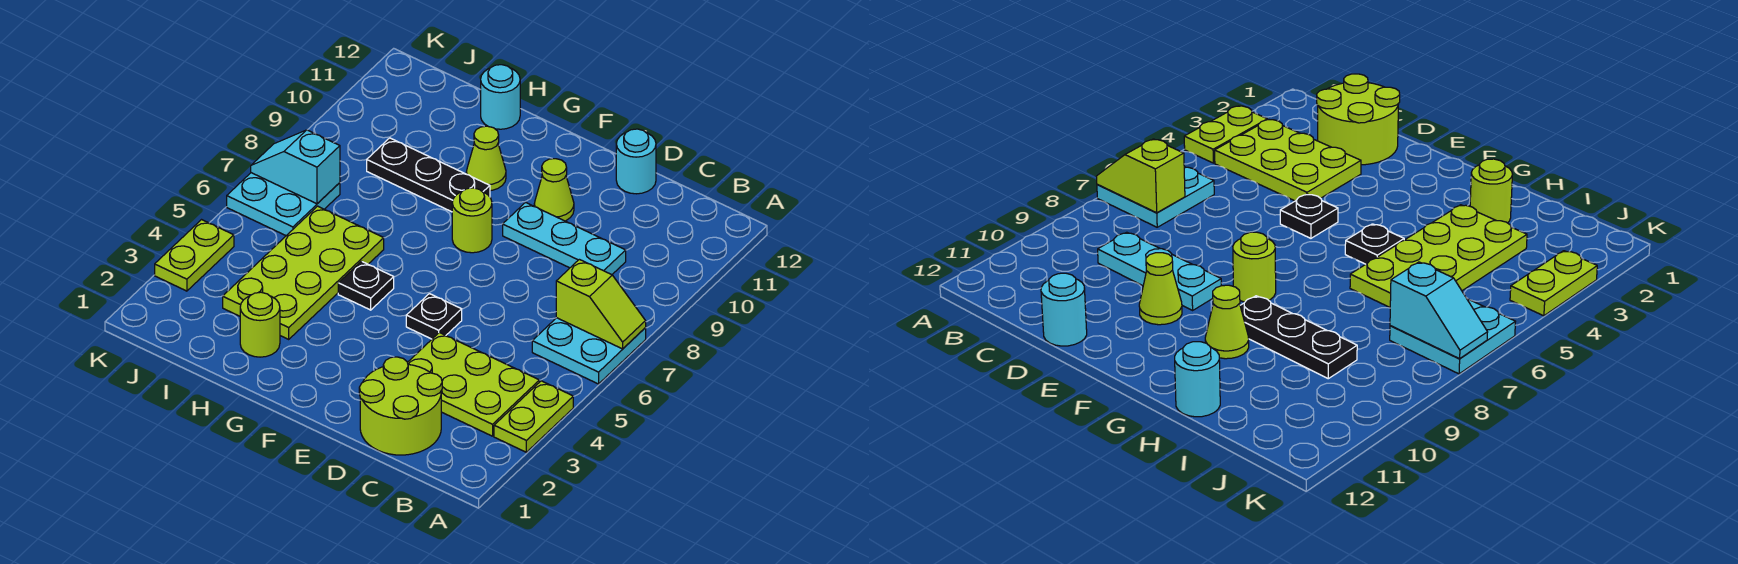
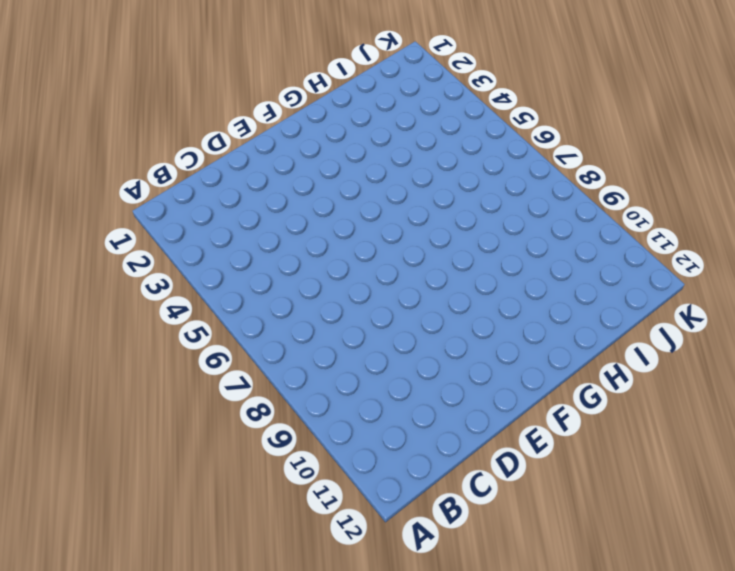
none -> lime plate A3:A4 level 1
none -> cyan plate A6:B7 level 1
none -> lime plate B3:D4 level 1

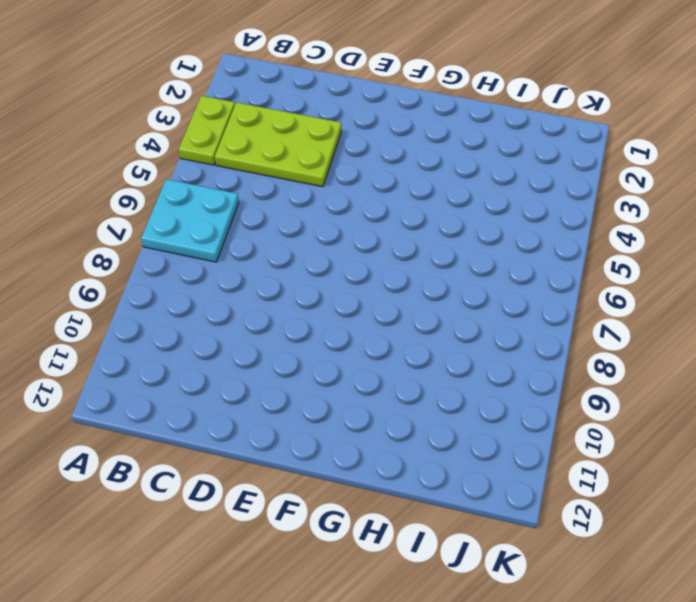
none -> lime round brick C1:D2 level 1
none -> cyan plate C9:E9 level 1
none -> cyan round brick D12 level 1

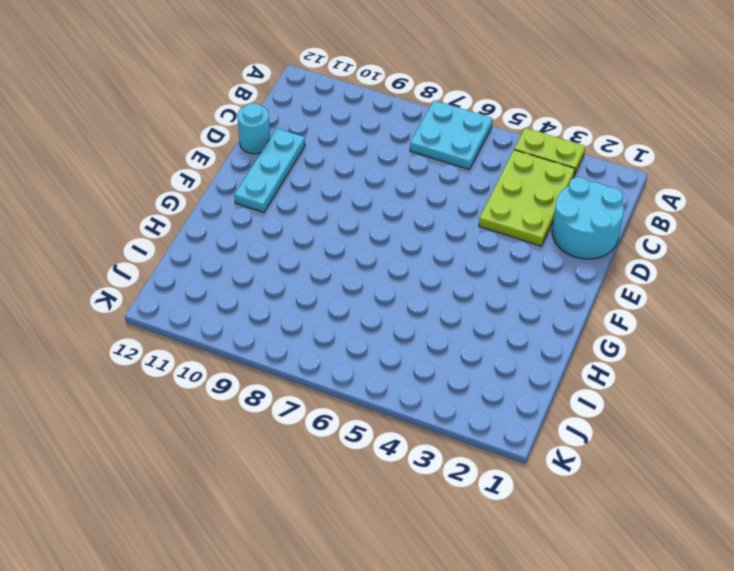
cyan round brick C1:D2 level 1 -> lime round brick C1:D2 level 1
cyan plate D11:F11 level 1 -> cyan plate C9:E9 level 1
none -> black plate E5 level 1
none -> lime cone E10 level 1
none -> lime round brick F8 level 1

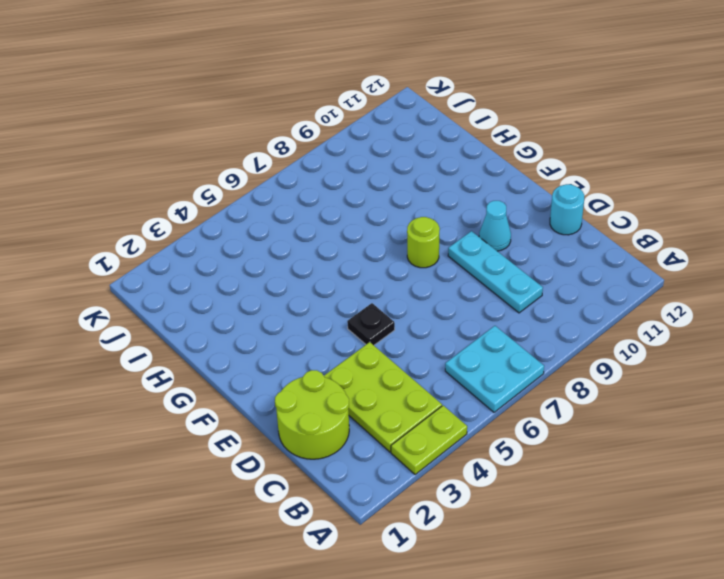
cyan cone E10 level 1 -> lime cone E10 level 1
none -> black plate G5 level 1
none -> black plate G9:I9 level 1
none -> lime cone G10 level 1

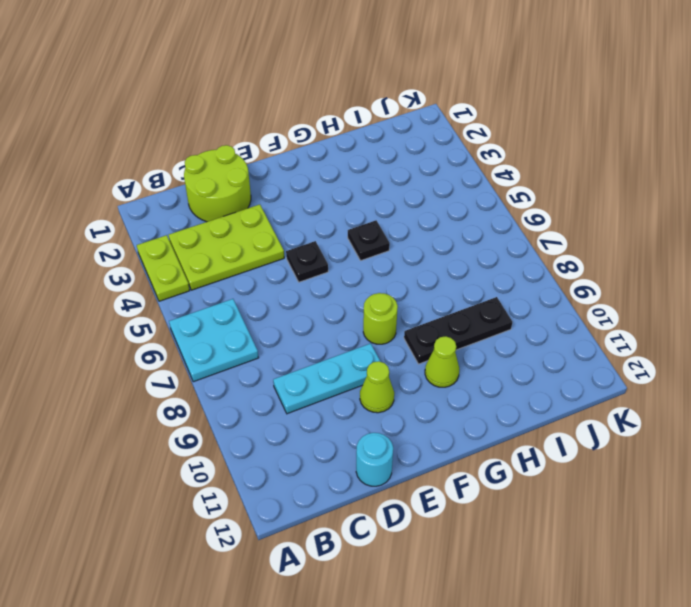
none -> lime round brick H2 level 1
none -> lime plate H3:I6 level 1
none -> cyan round brick H12 level 1

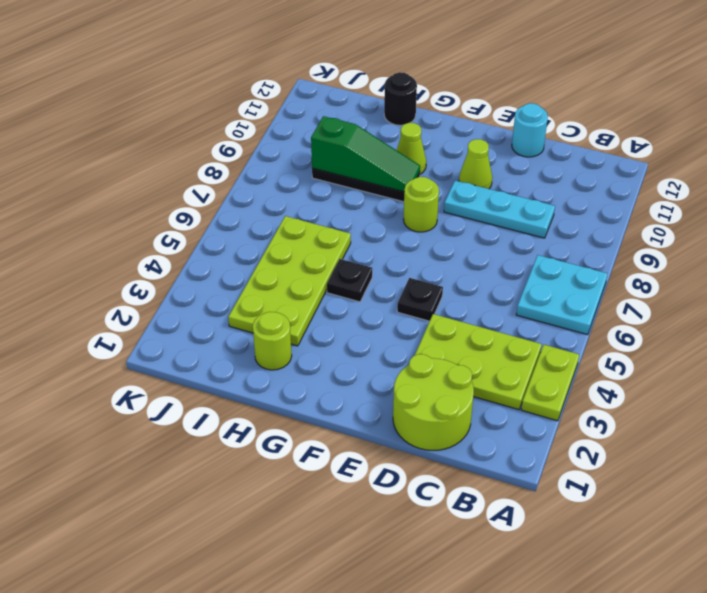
green slope G9:I9 level 2 top I -> none
black round brick H12 level 1 -> cyan round brick H12 level 1
none -> cyan plate J6:K7 level 1
none -> lime plate K3:K4 level 1
none -> lime slope A7:B7 level 2 top B

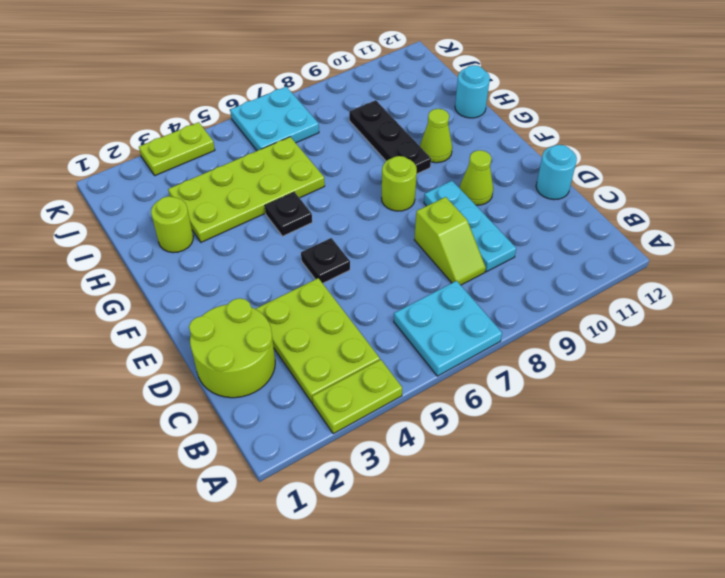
lime slope C8:D8 level 1 top D -> lime slope A7:B7 level 2 top B
none -> cyan slope J7:K7 level 2 top J

